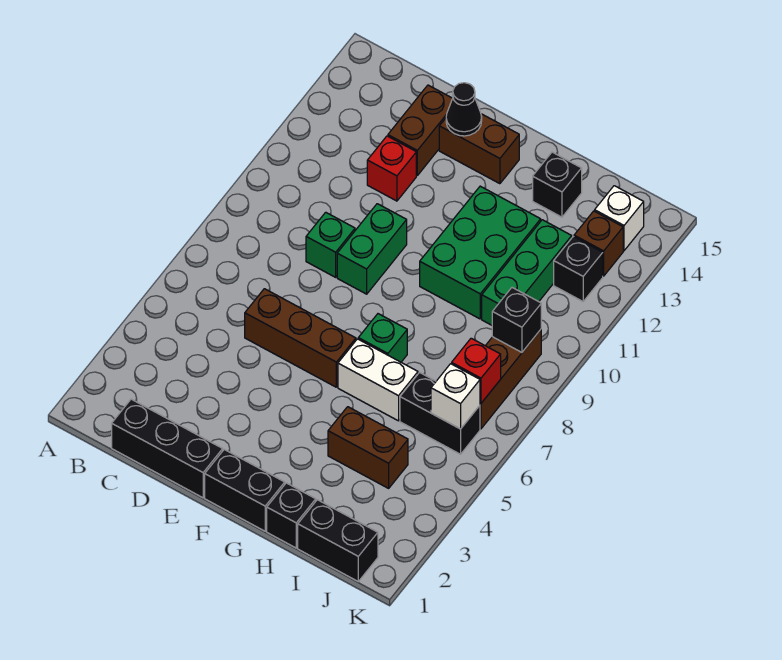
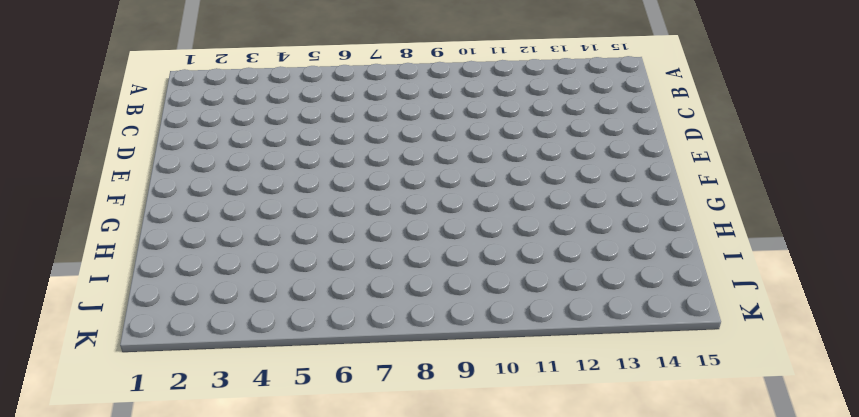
none -> black brick C1:E1 level 1
none -> brown brick D6:F6 level 1
none -> green brick D9 level 1

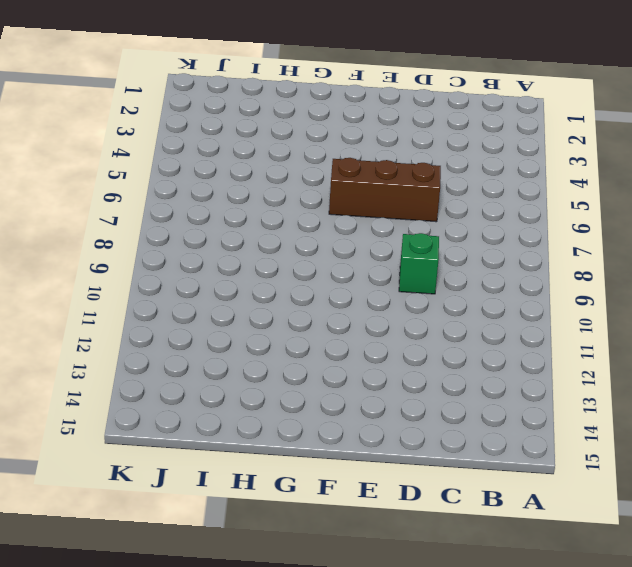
none -> black brick C1:E1 level 1
none -> red brick D12 level 1
none -> brown brick D13:D14 level 1

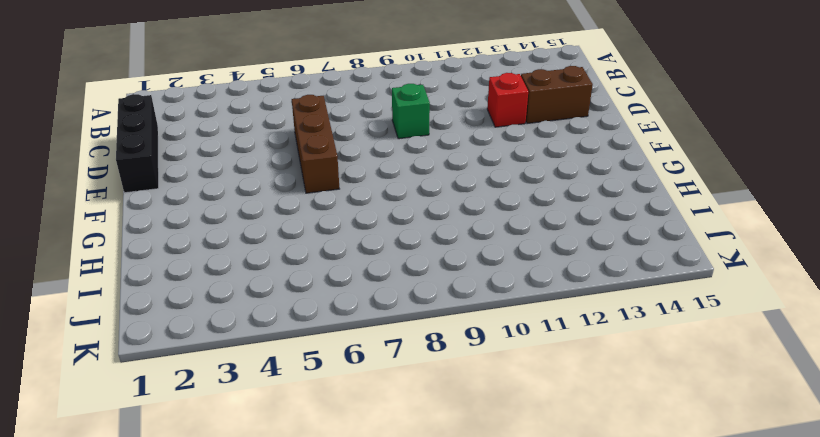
none -> green brick E9:E10 level 1
none -> brown brick E14:F14 level 1
none -> black brick F1:G1 level 1

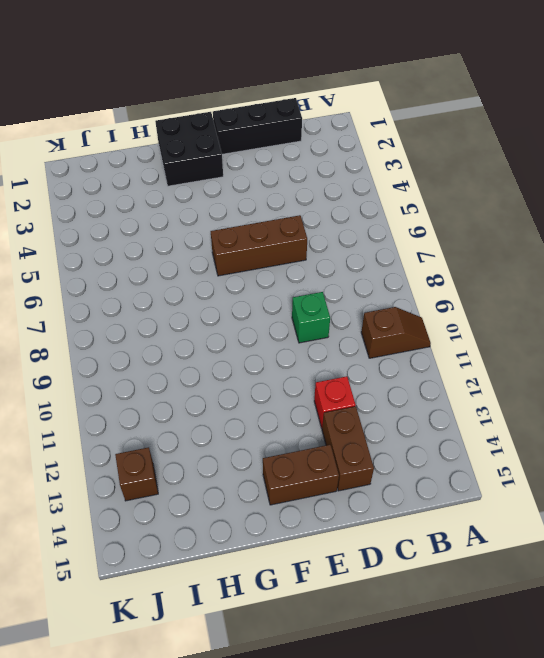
brown slope A10:B10 level 1 top B -> none
black brick F1:G2 level 1 -> black brick F1:G1 level 1
none -> green brick E9:E10 level 1
none -> white brick G6:H6 level 1
none -> green brick G7 level 1

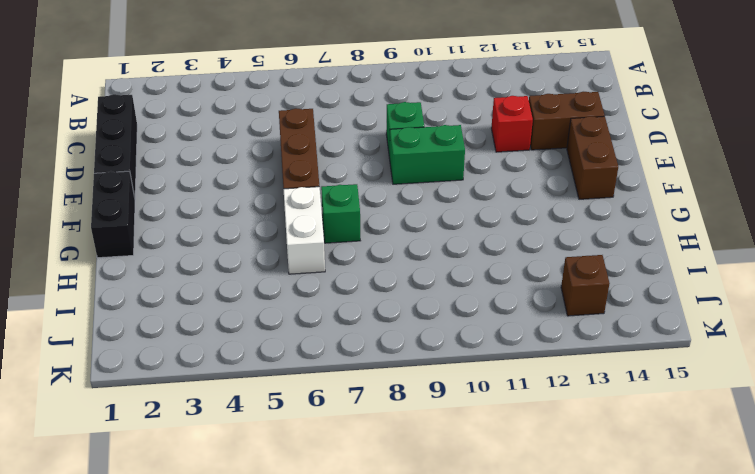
none -> green brick G10:H12 level 1
none -> black brick H1 level 1
none -> brown brick H4:I4 level 1

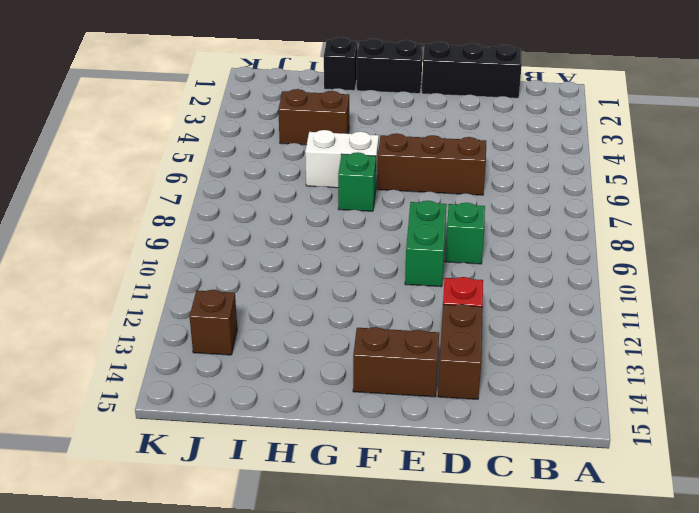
none -> green brick G10:H12 level 1
none -> black brick H14 level 1
none -> black brick I1:J1 level 1

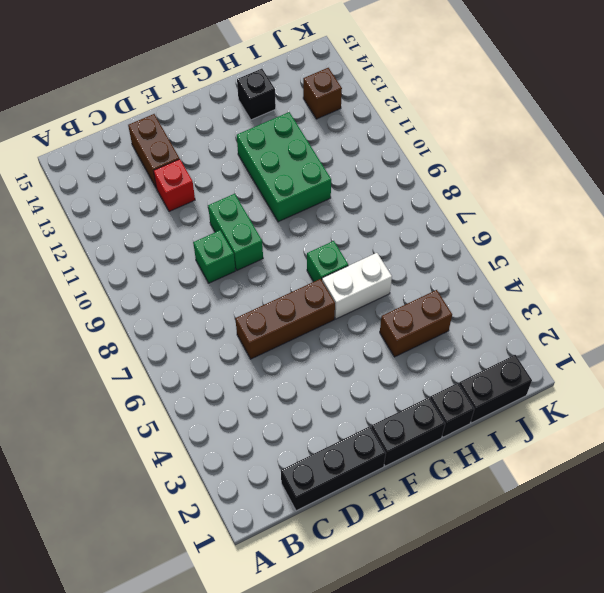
none -> brown brick E14:F14 level 1
none -> black brick I6:J6 level 1
none -> green brick I10:I12 level 1

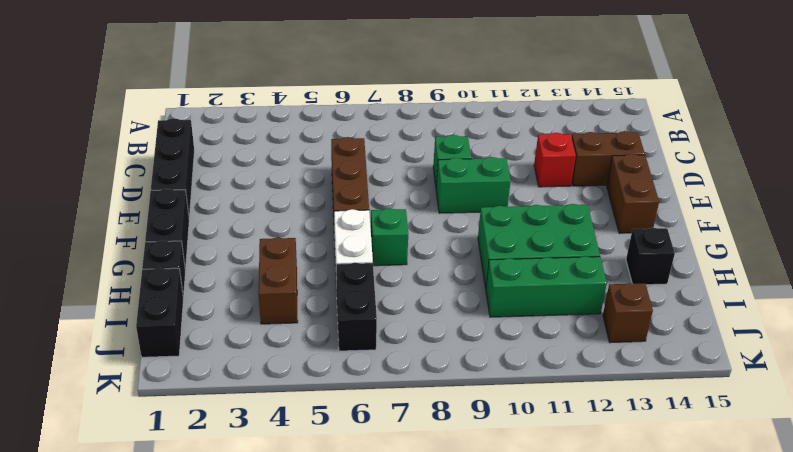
none -> brown brick J7:J9 level 1
none -> black brick J12 level 1
none -> white brick J14 level 1

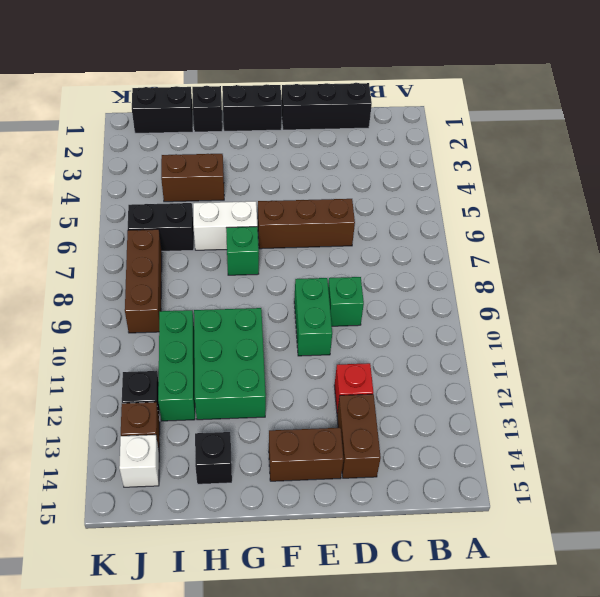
none -> black cone E14 level 2
none -> white brick J6 level 2
none -> red brick J7 level 2

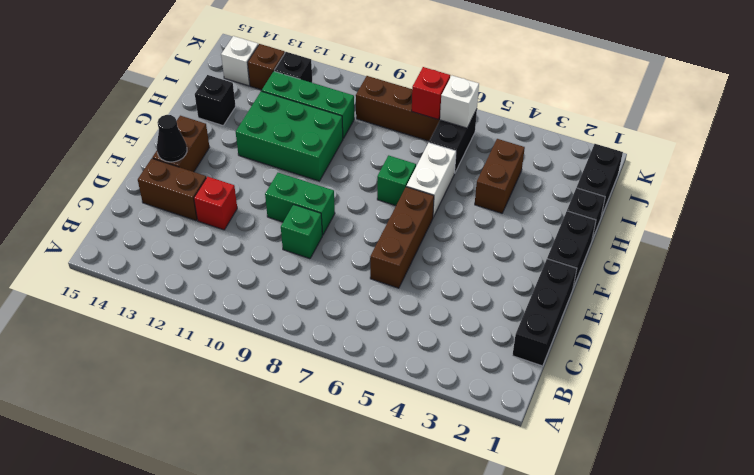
none -> black brick J9 level 2

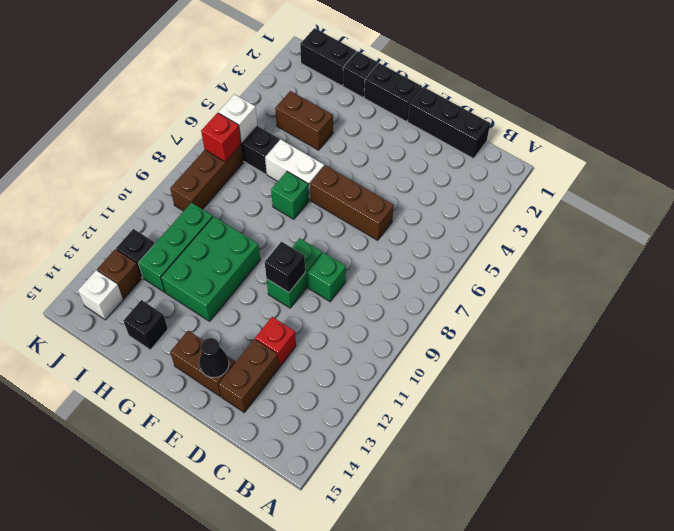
black brick E10 level 2 -> black brick J9 level 2

